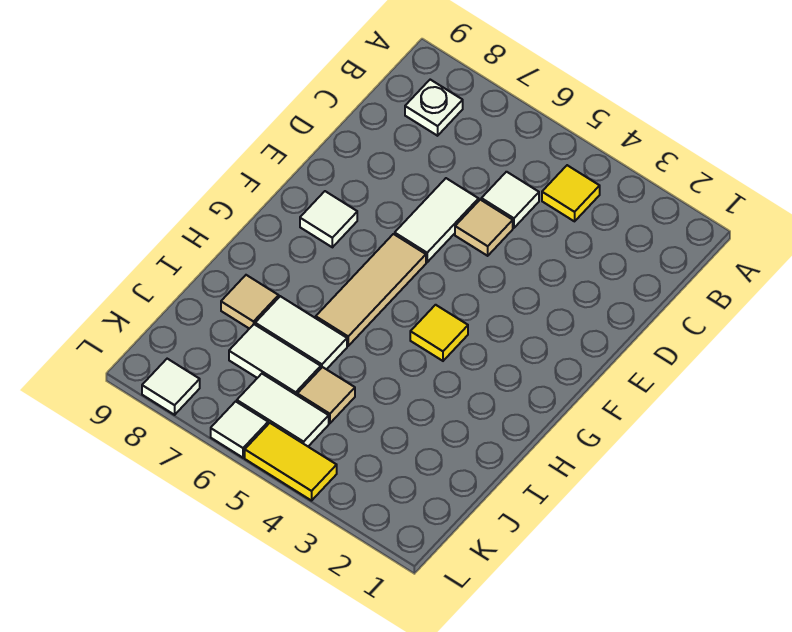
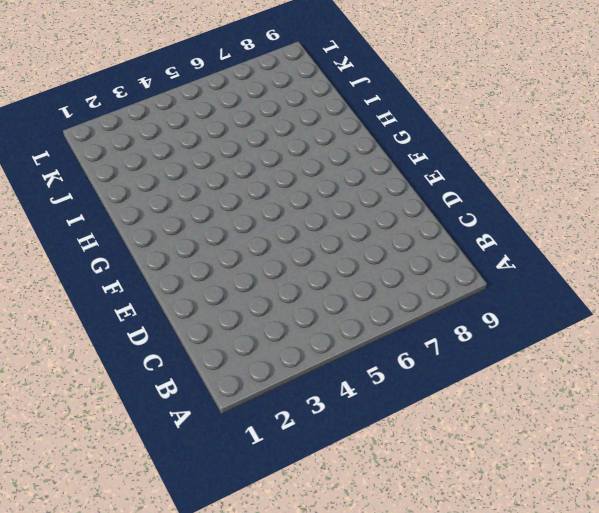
none -> yellow tile B4 level 1
none -> white plate B8 level 1
none -> white tile C5 level 1

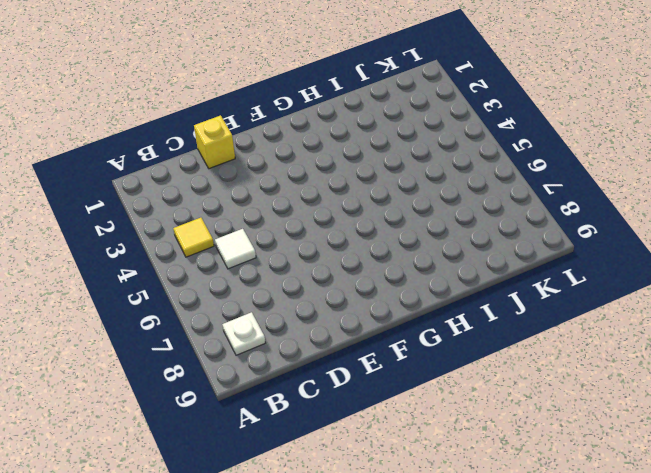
yellow brick D1 level 1 -> none
none -> tan tile D5 level 1
none -> white tile D6:E6 level 1
none -> tan tile F6:H6 level 1

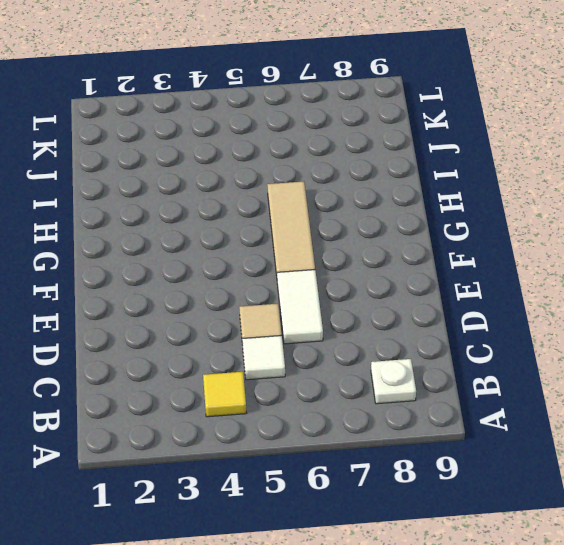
none -> white tile F8 level 1
none -> yellow tile G4 level 1
none -> white tile I6:I7 level 1

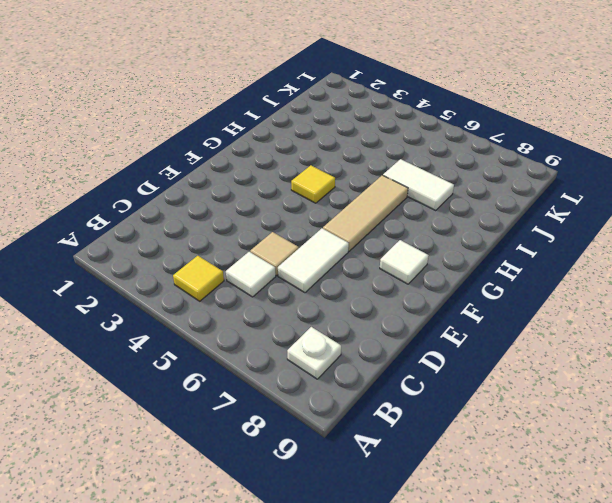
none -> tan tile I8 level 1
none -> tan tile J5 level 1
none -> white tile J6:J7 level 1

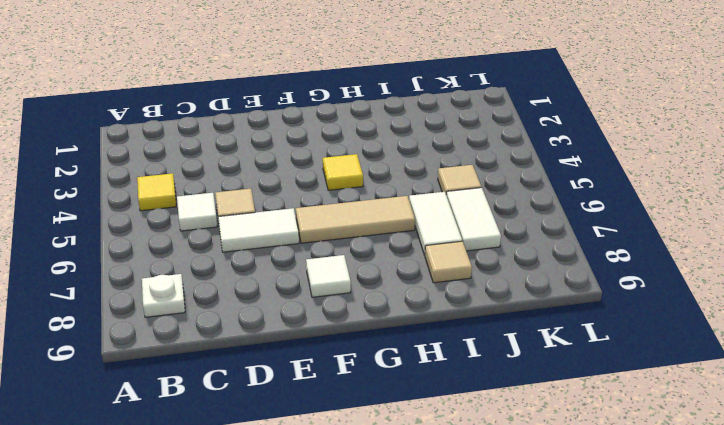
none -> white tile K5:K6 level 1
none -> yellow tile L4:L5 level 1
none -> white tile L6 level 1

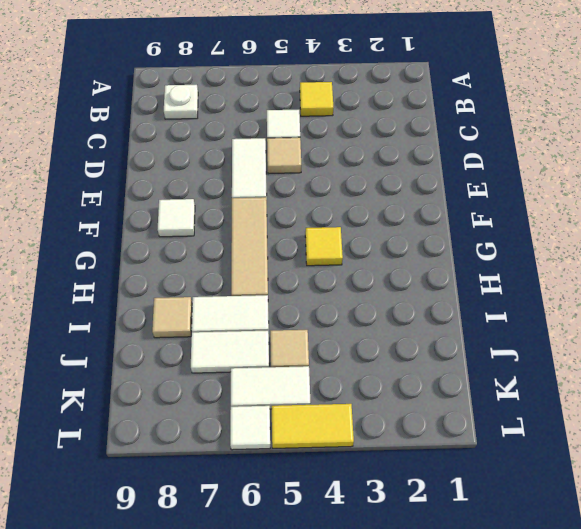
none -> white tile L8 level 1

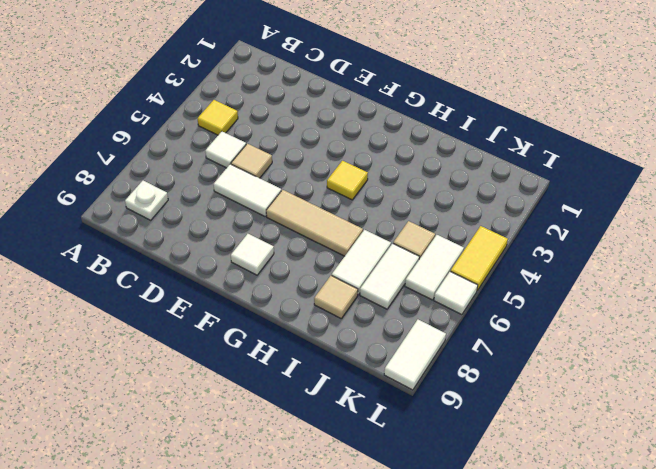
white tile L8:L9 level 1 -> white tile L8 level 1

